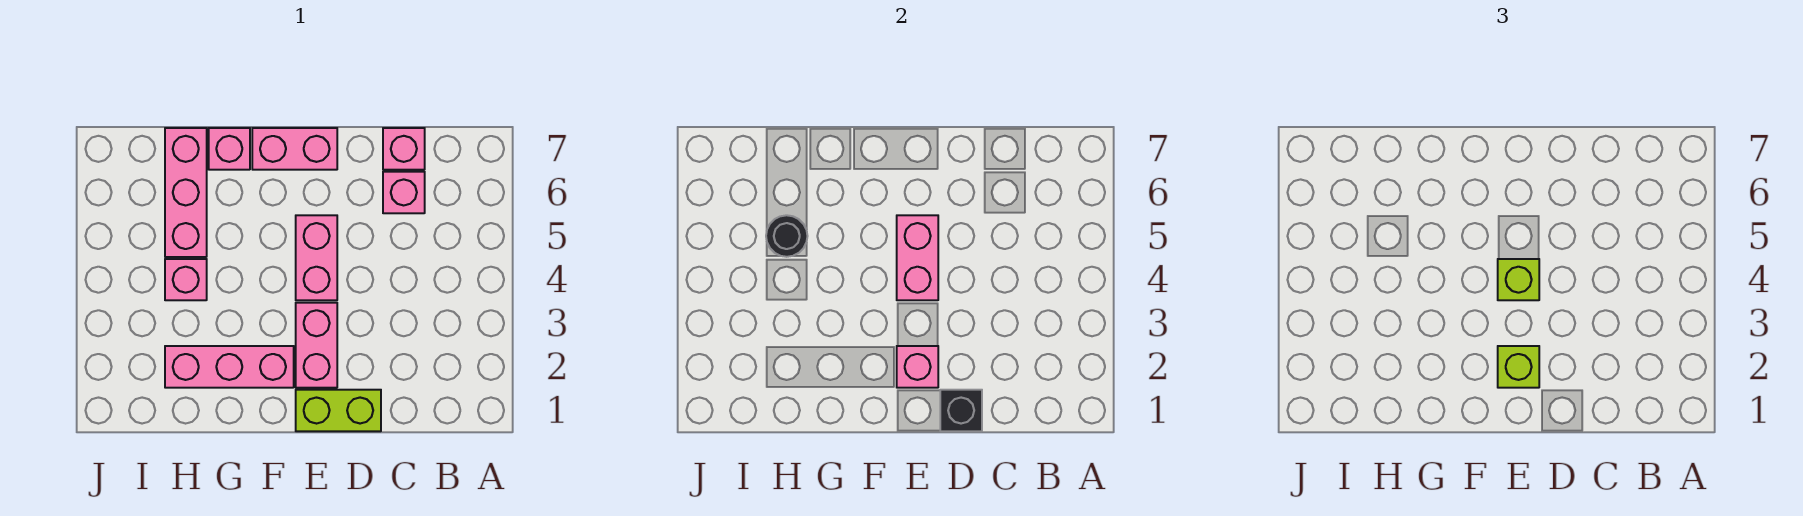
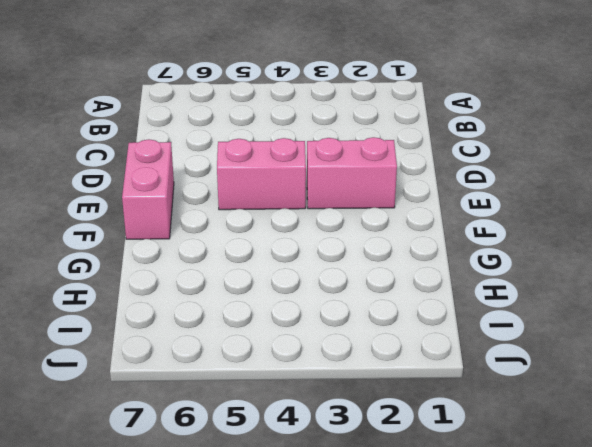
none -> pink brick C6 level 1
none -> pink brick C7 level 1
none -> lime brick D1:E1 level 1

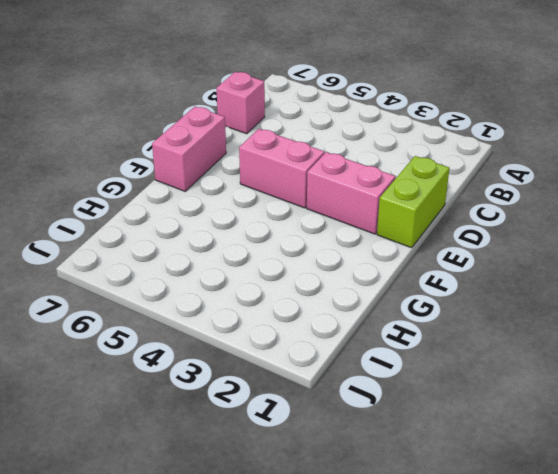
none -> pink brick C6 level 1
none -> pink brick F2:H2 level 1
none -> pink brick G7 level 1

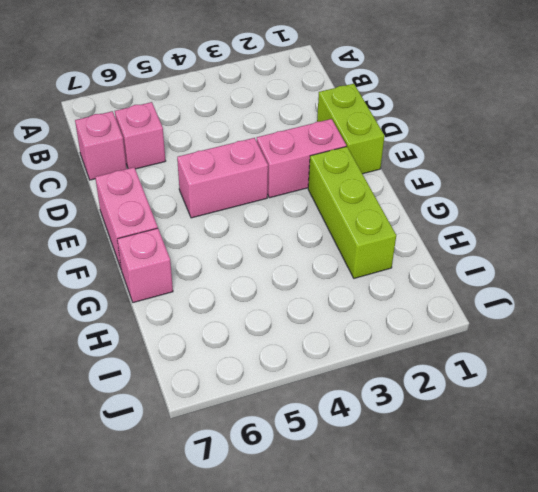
lime brick F2:H2 level 1 -> pink brick F2:H2 level 1
none -> pink brick H4 level 1
none -> pink brick H5:H7 level 1
none -> black brick D1 level 2

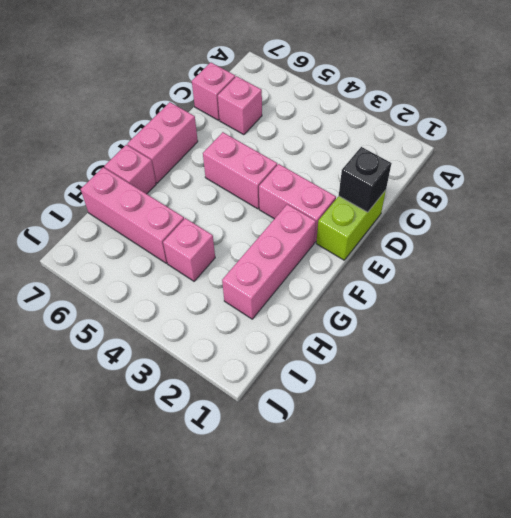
none -> pink brick E2 level 2
none -> pink brick E4:E5 level 2
none -> black round brick H5 level 2

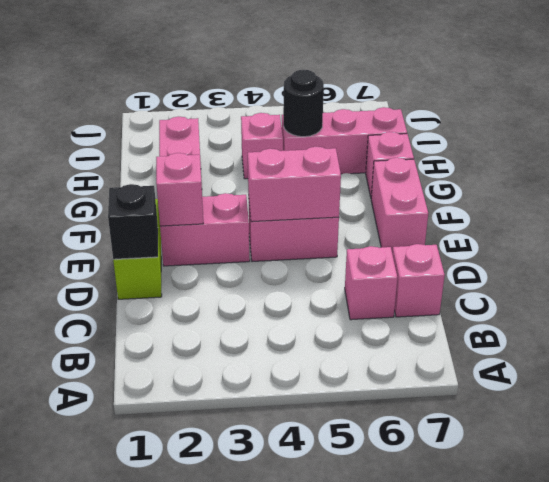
none -> lime brick E2 level 3
none -> lime brick E4 level 3

